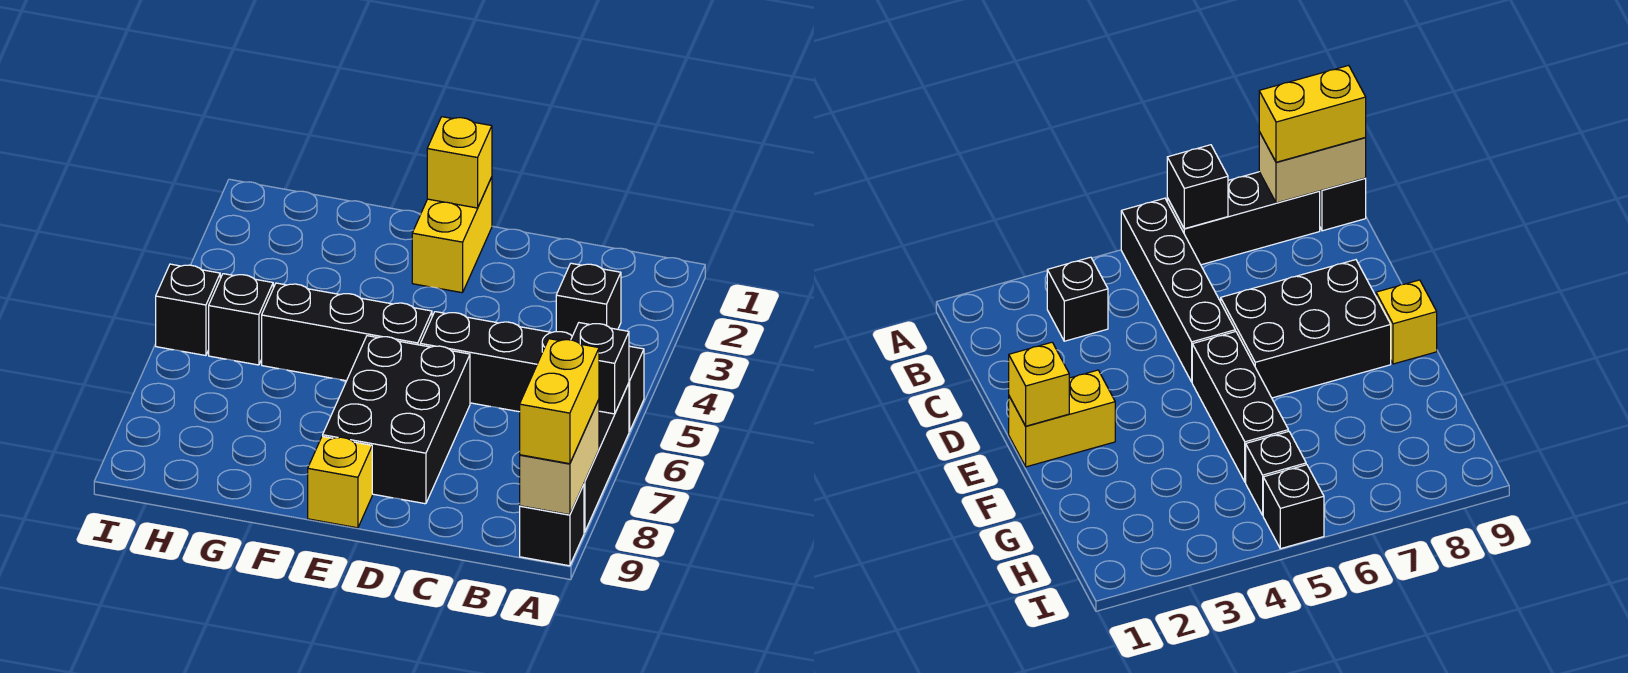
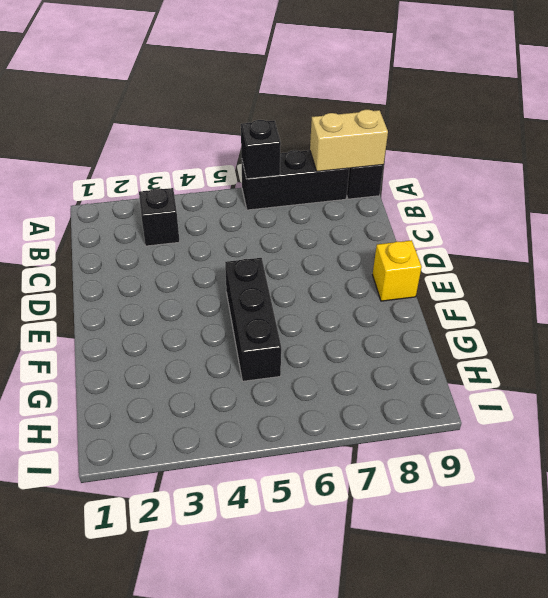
none -> black brick A5:D5 level 1
none -> black brick D6:E8 level 1
none -> yellow brick E1:E2 level 1

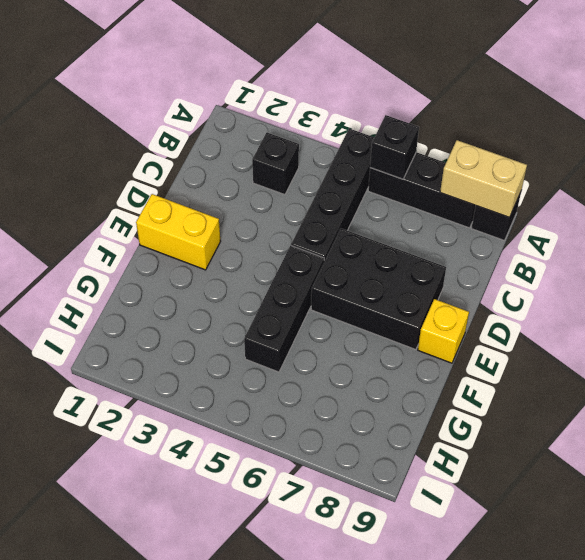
none -> black brick H5 level 1
none -> black brick I5 level 1
none -> yellow brick E1 level 2

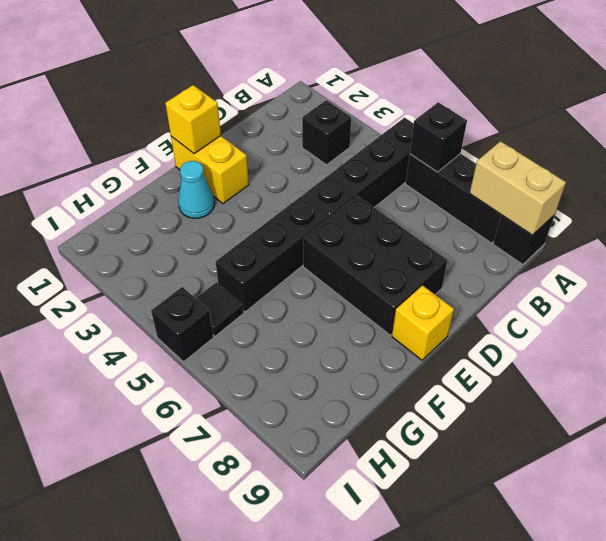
cyan cone F2 level 1 -> none
black tile H5 level 1 -> black brick H5 level 1
none -> yellow brick A8:A9 level 3

